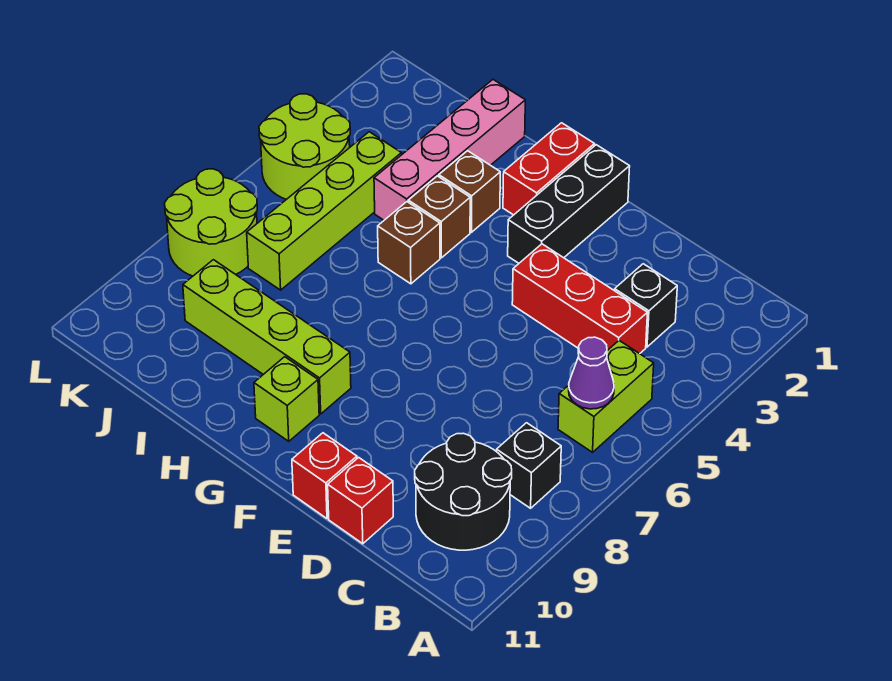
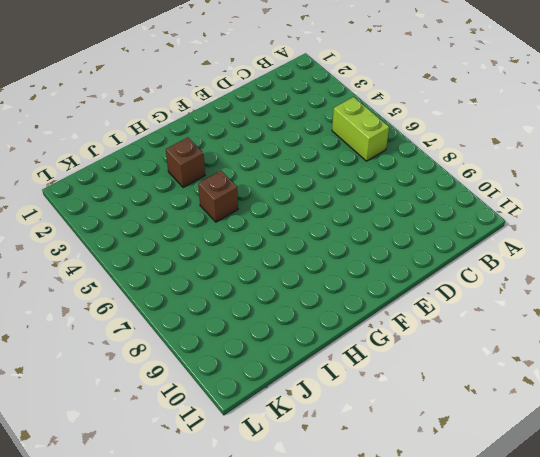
none -> black brick B8 level 1
none -> black round brick B9:C10 level 1
none -> black brick C3 level 1

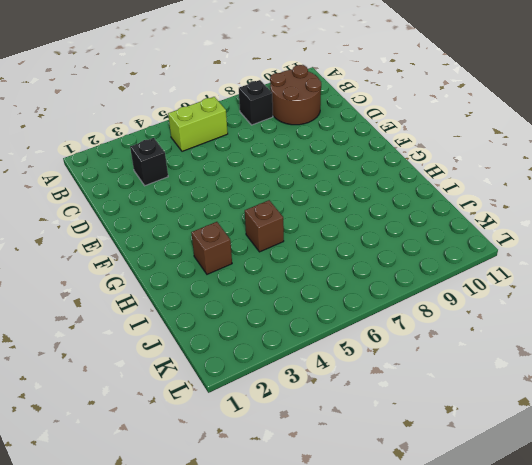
brown round brick B9:C10 level 1 -> black round brick B9:C10 level 1
none -> red brick C4:E4 level 1
none -> red brick D11 level 1
none -> red brick E11 level 1

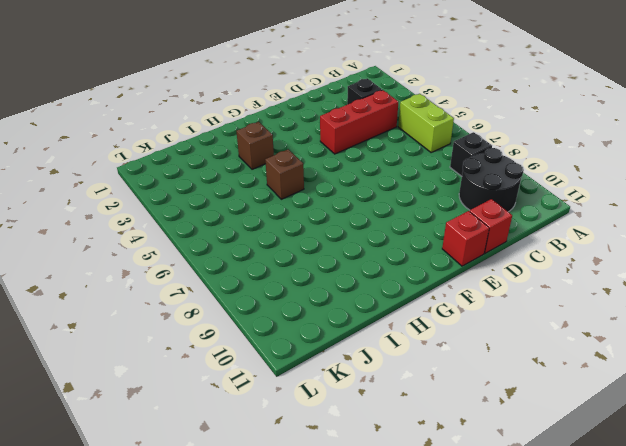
none -> black brick F1:F3 level 1
none -> red brick G1:G2 level 1
none -> lime brick G9:J9 level 1

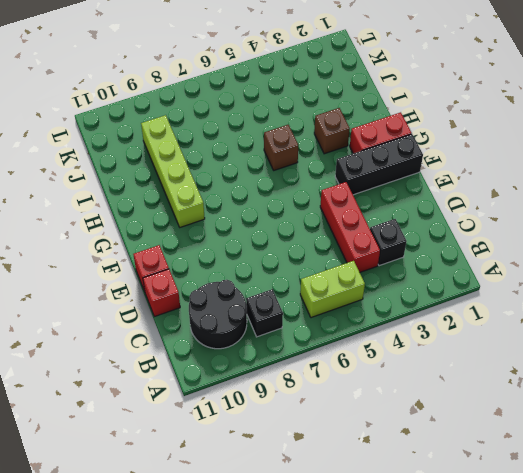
none -> lime brick G10 level 1
none -> brown brick H4 level 1
none -> pink brick I1:I4 level 1

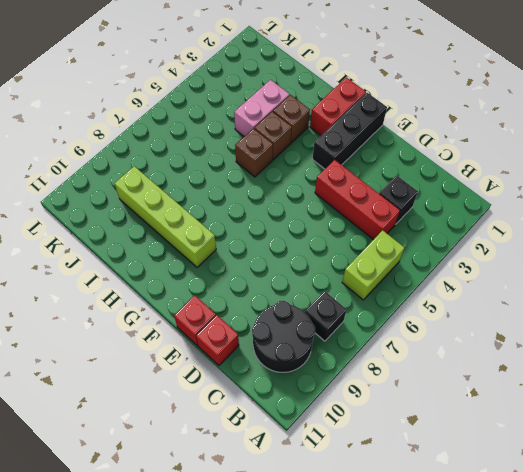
pink brick I3:I4 level 1 -> pink brick I1:I4 level 1
none -> lime brick G10 level 1
none -> lime brick J4:J7 level 1
none -> lime round brick K4:L5 level 1

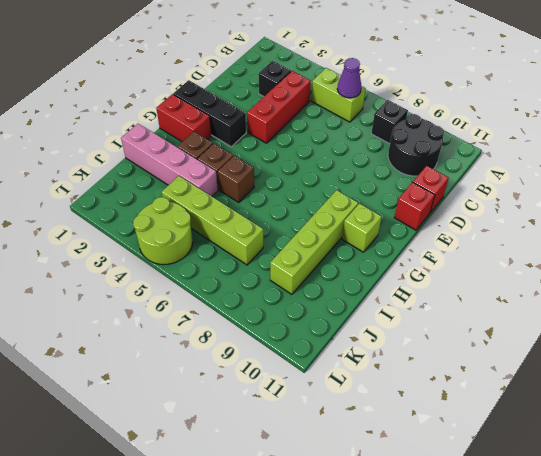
none -> lime round brick K7:L8 level 1

